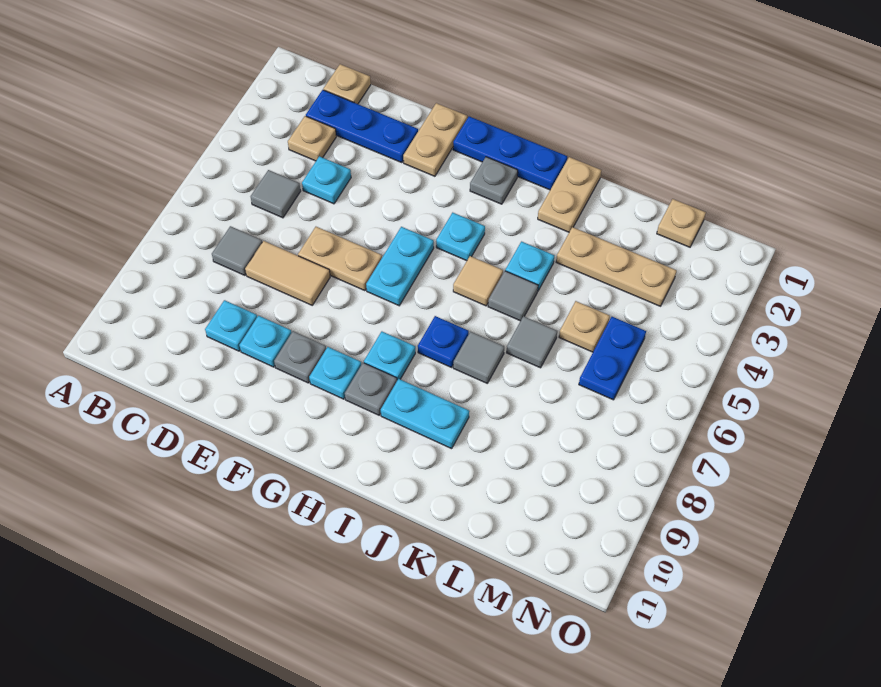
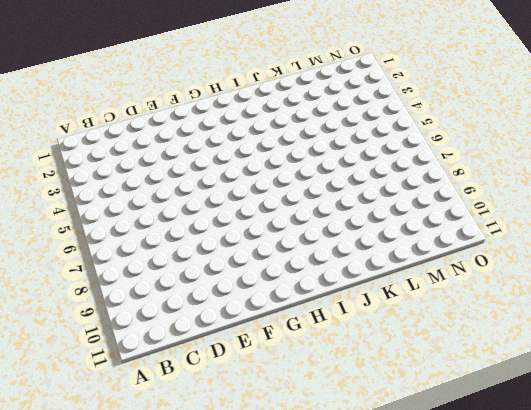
none -> tan plate C1 level 1
none -> blue plate C2:E2 level 1
none -> tan plate C3 level 1
none -> grey tile C5 level 1

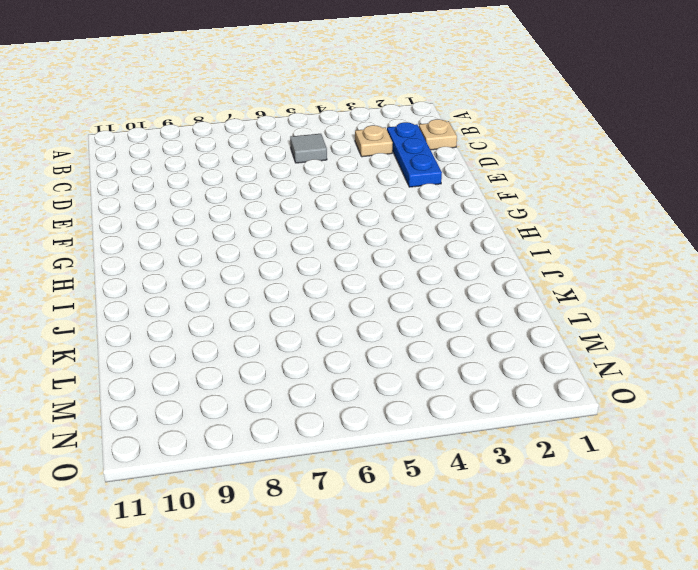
none -> grey tile C7 level 1
none -> cyan plate D4 level 1
none -> tan tile D7:E7 level 1
none -> cyan plate D9 level 1

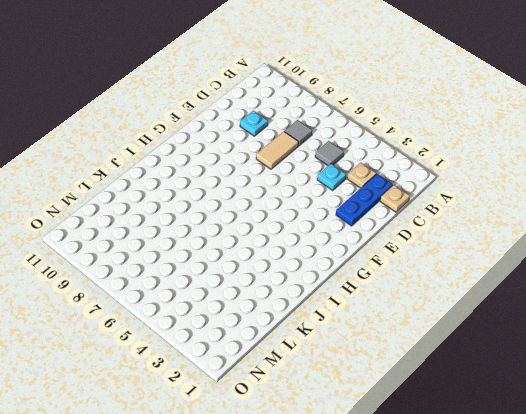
none -> tan plate E6:F6 level 1
none -> cyan plate E9 level 1
none -> tan plate F1:F2 level 1
none -> grey plate F9 level 1

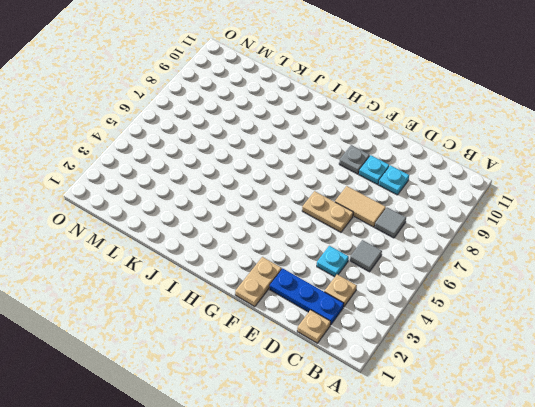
none -> blue plate G1:I1 level 1
none -> cyan plate G5:G6 level 1
none -> cyan plate G9 level 1
none -> grey plate H2 level 1

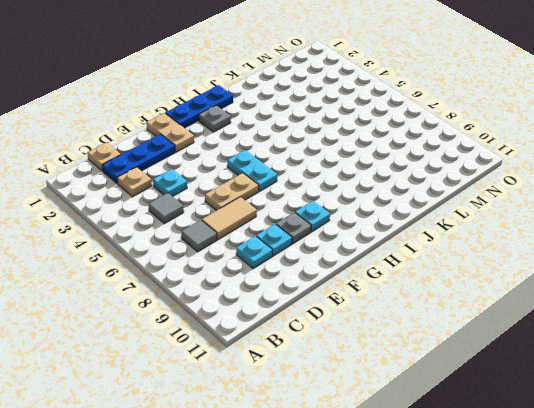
none -> cyan plate H4 level 1
none -> cyan plate H8 level 1
none -> grey plate H9 level 1
none -> tan tile I5 level 1

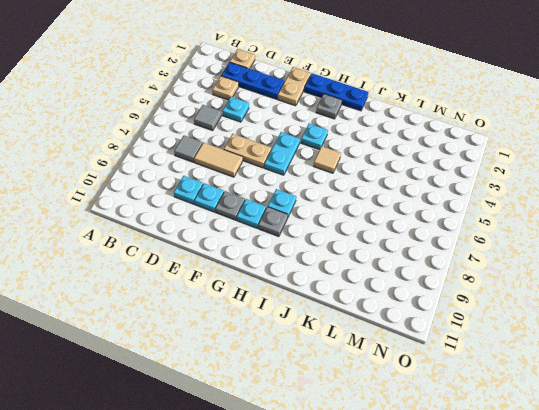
none -> blue plate I7 level 1
none -> cyan plate I9:J9 level 1
none -> tan plate J1:J2 level 1
none -> cyan plate J4 level 1

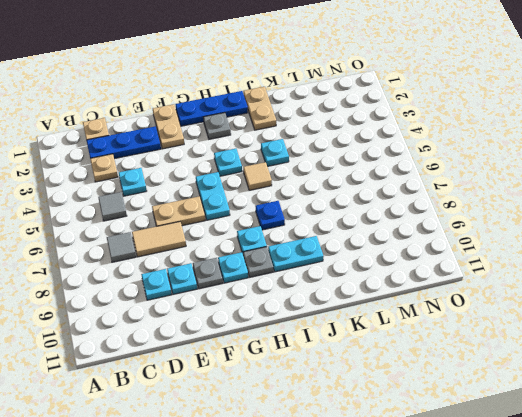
none -> grey tile J5 level 1
none -> grey tile J7 level 1
none -> tan plate K3:M3 level 1
none -> grey tile K6 level 1

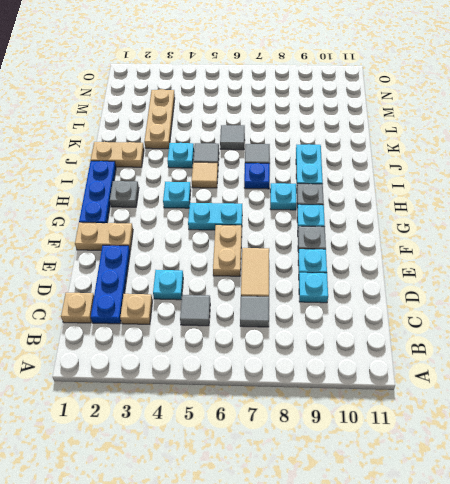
none -> tan plate L5 level 1
none -> tan plate M1 level 1
none -> blue plate M5:M6 level 1

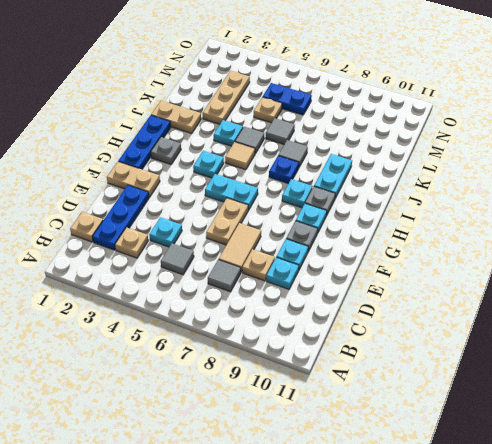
tan plate D8 level 1 -> tan plate M1 level 1

